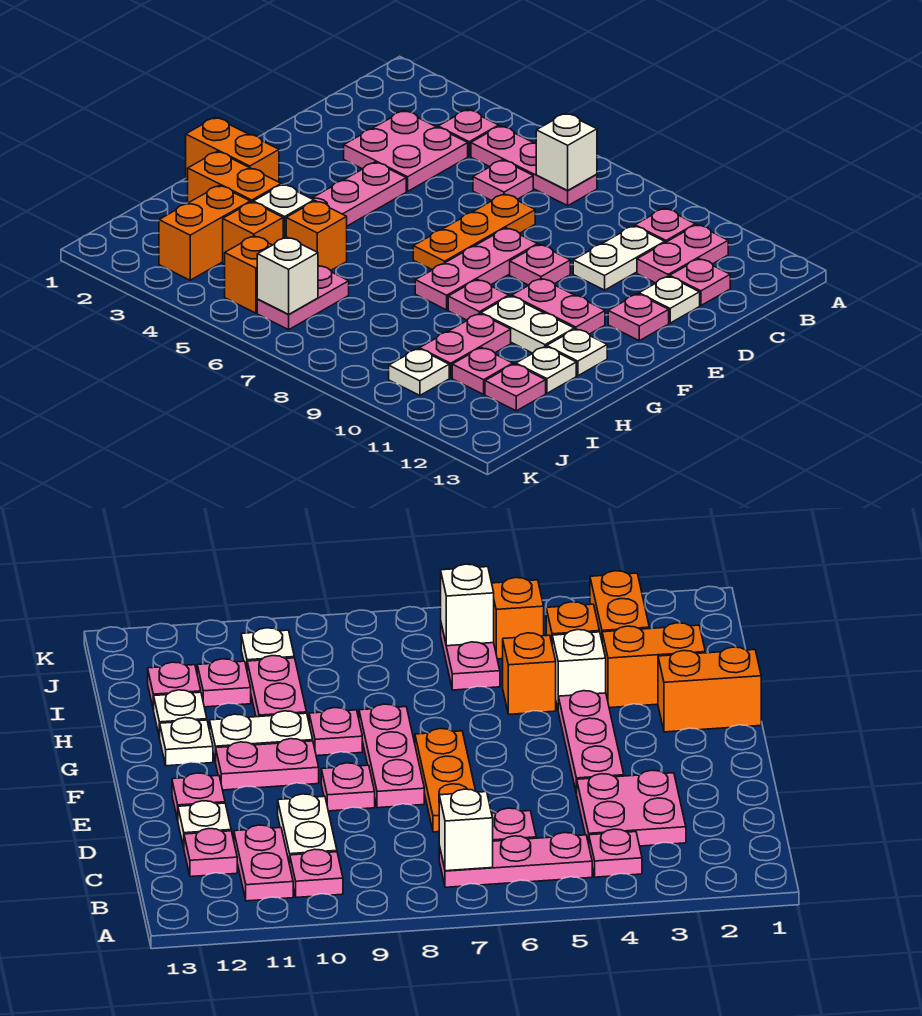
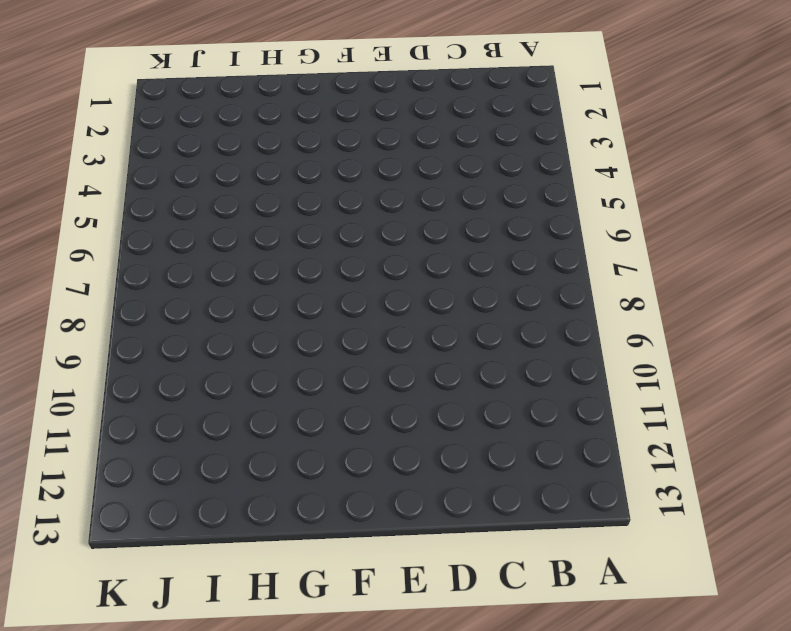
none -> pink plate B4 level 1
none -> pink plate B5:B7 level 1
none -> pink plate B10 level 1
none -> pink plate B11:C11 level 1

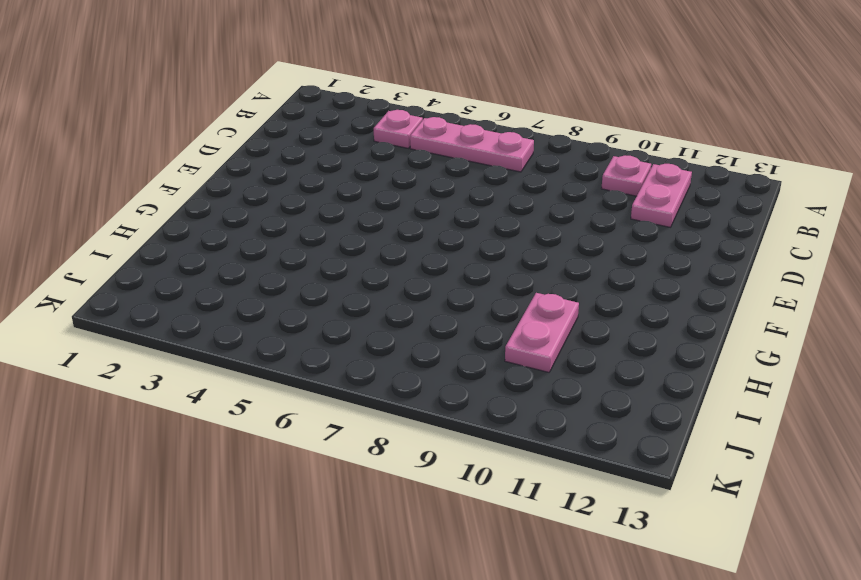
none -> pink plate C3:D4 level 1
none -> pink plate C6 level 1
none -> white plate C10:D10 level 1
none -> pink plate C12 level 1

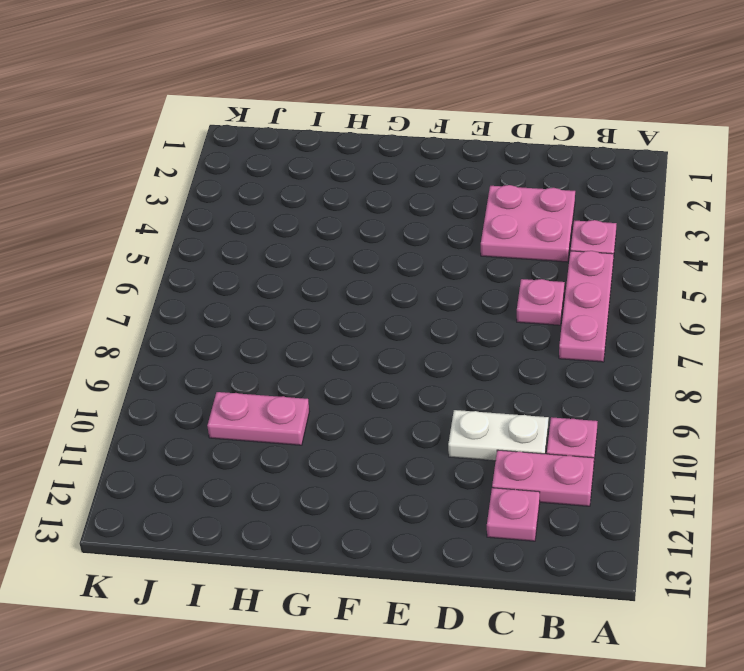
none -> orange plate D7:F7 level 1
none -> white plate D12 level 1
none -> pink plate E4:G4 level 1
none -> pink plate E8:G8 level 1

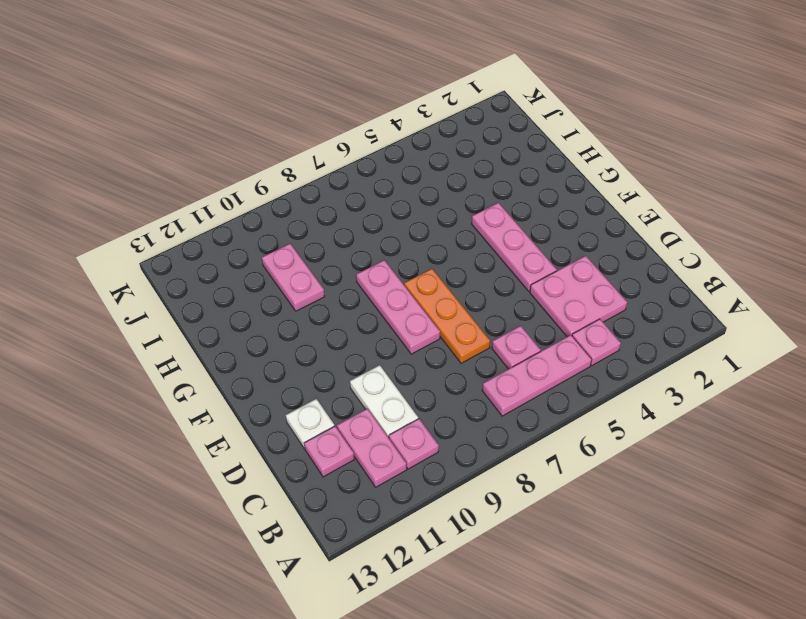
none -> pink plate E9 level 1
none -> pink plate E12 level 1
none -> pink plate F10:F11 level 1
none -> orange brick G1:G2 level 1

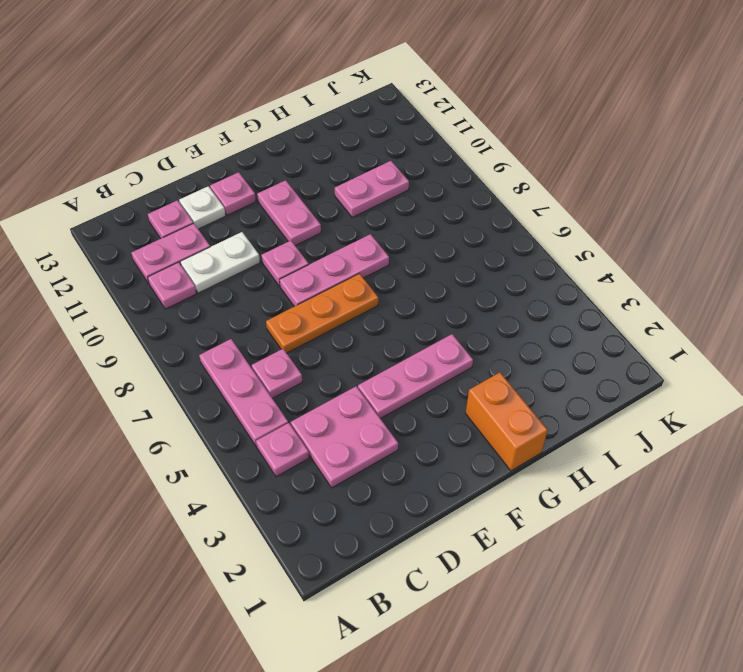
none -> pink plate G9 level 1
none -> white plate G10:G11 level 1
none -> white plate G12 level 1
none -> orange brick H2:H3 level 1

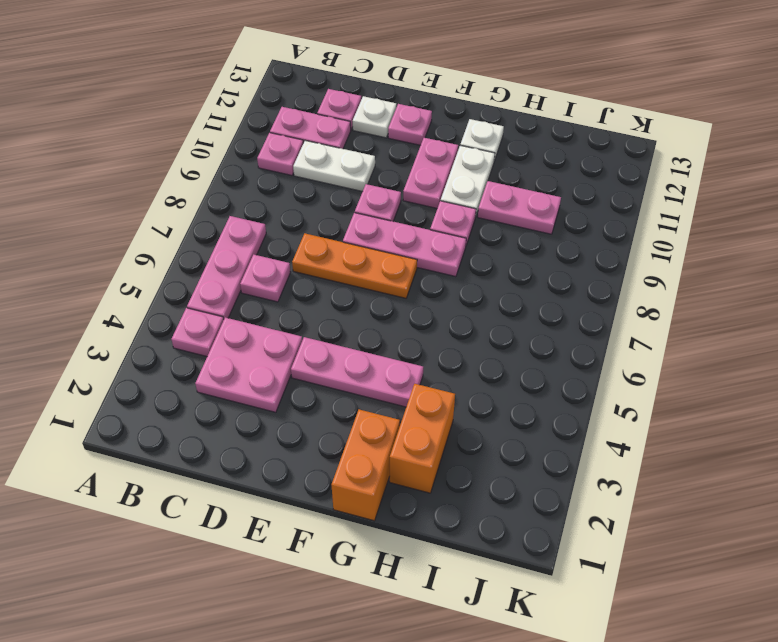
none -> white brick H4 level 1
none -> orange brick H5 level 1
none -> white plate H12 level 1
none -> orange brick I3:J3 level 1

